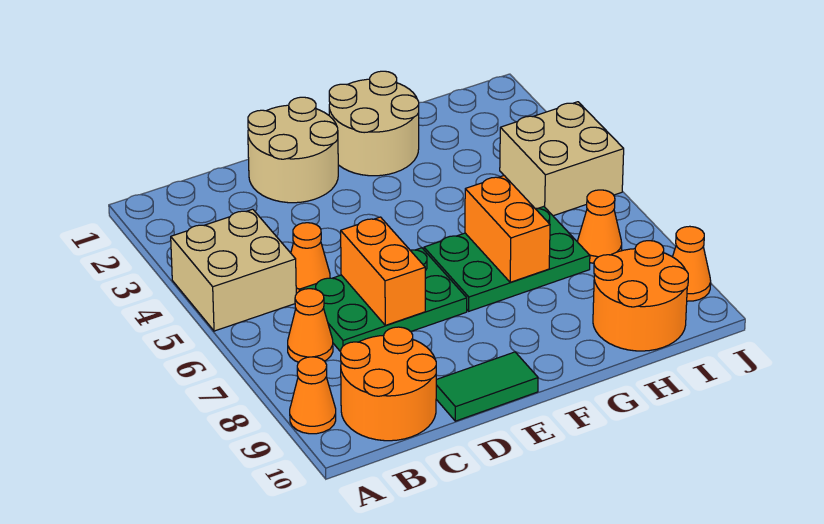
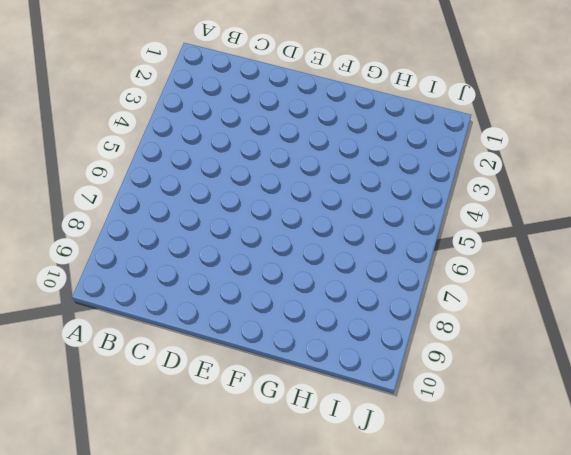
none -> tan brick A4:B5 level 1
none -> orange cone A9 level 1
none -> orange cone B7 level 1

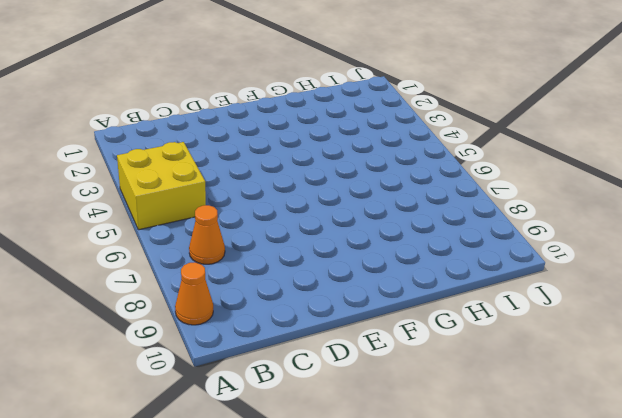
yellow brick A4:B5 level 1 -> tan brick A4:B5 level 1
none -> orange round brick B9:C10 level 1
none -> orange cone C5 level 1
none -> green plate C6:E7 level 1

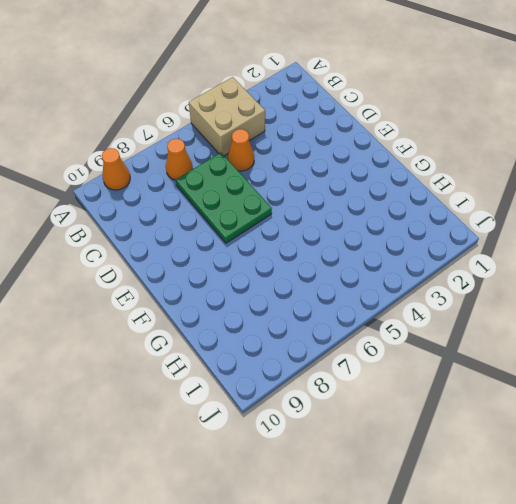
none -> orange round brick B9:C10 level 1
none -> tan round brick D1:E2 level 1
none -> green tile D10:E10 level 1

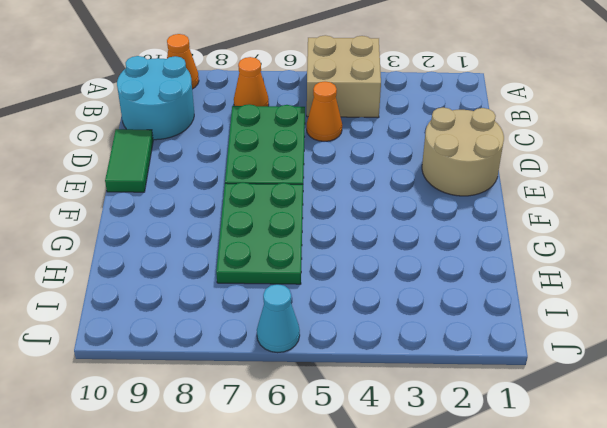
cyan round brick B9:C10 level 1 -> orange round brick B9:C10 level 1
cyan cone J6 level 1 -> none
none -> tan round brick F1:G2 level 1
none -> orange round brick H9:I10 level 1
none -> tan brick I4:J5 level 1

